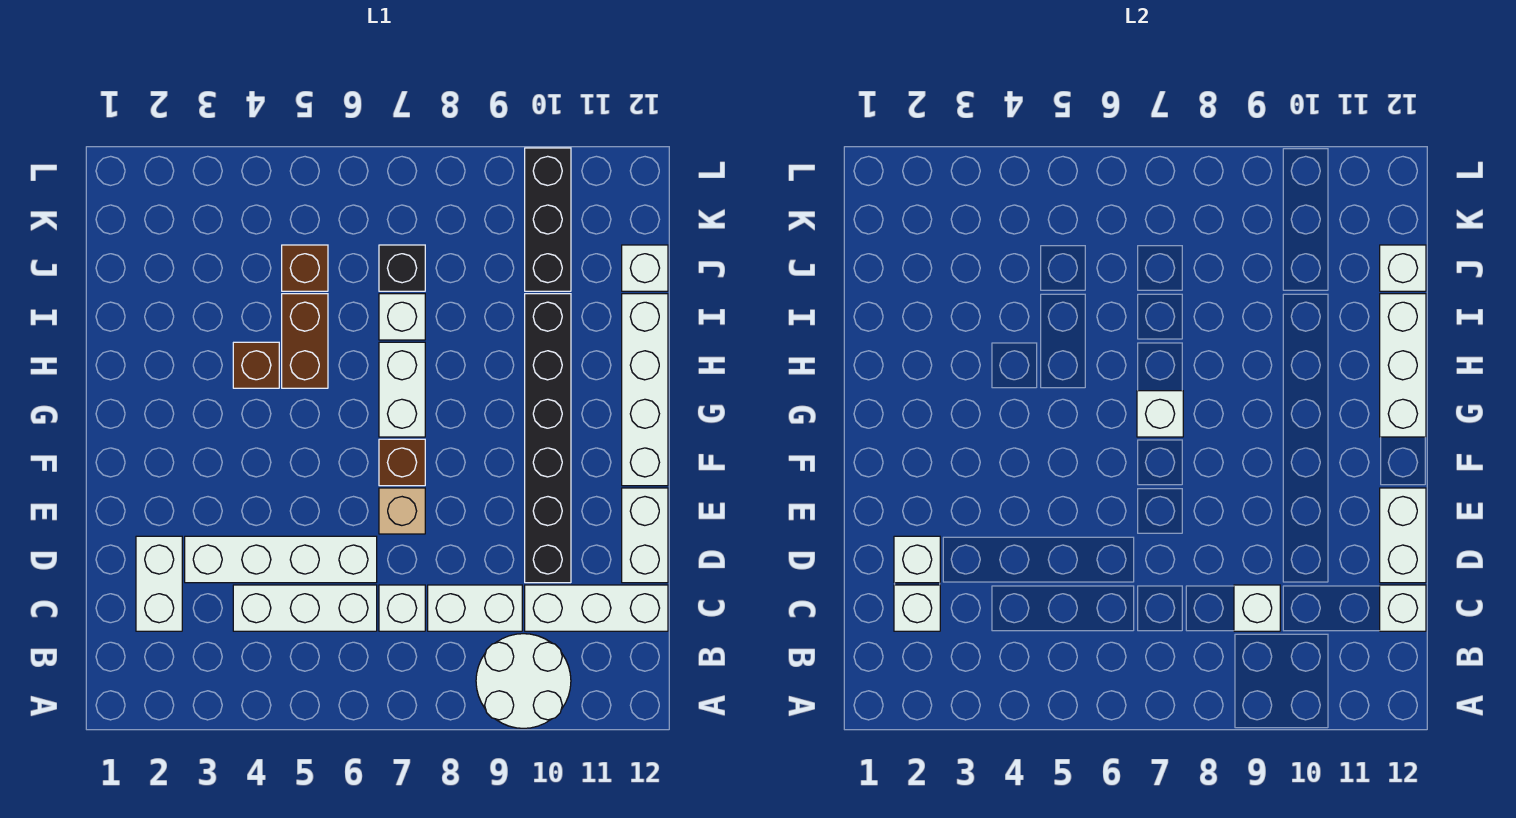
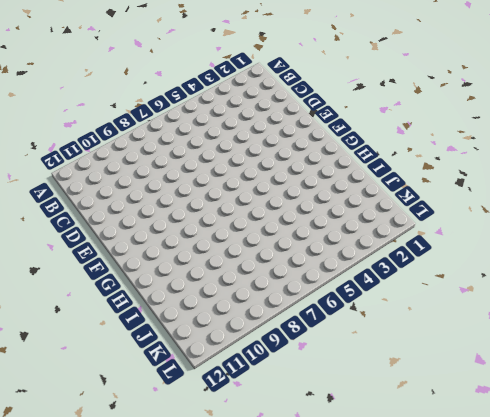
none -> white round brick A9:B10 level 1
none -> white brick C2:D2 level 1
none -> white brick C4:C6 level 1

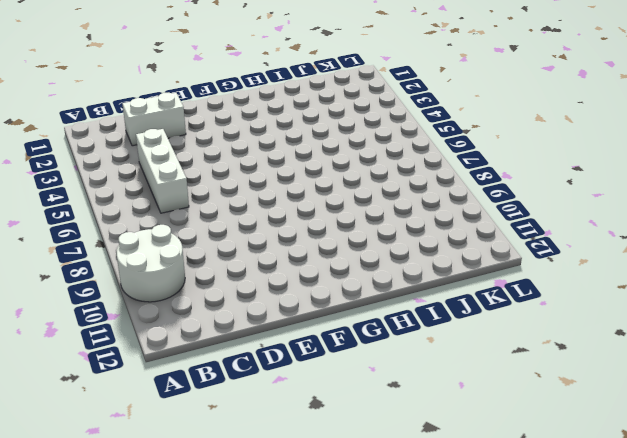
none -> white brick C7 level 1
none -> white brick C8:C9 level 1
none -> white brick C10:C12 level 1

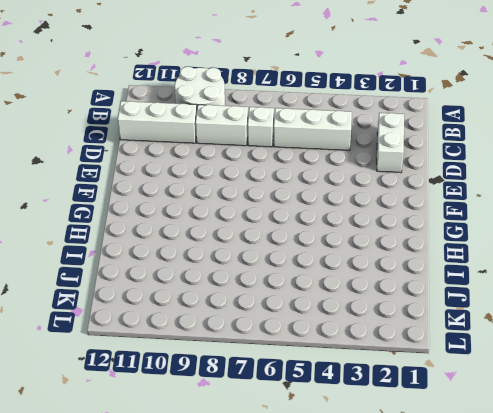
none -> white brick D3:D6 level 1
none -> black brick D10:I10 level 1
none -> white brick D12:E12 level 1

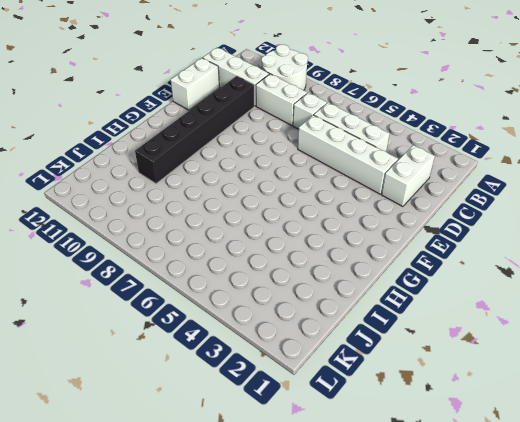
none -> tan brick E7 level 1
none -> brown brick F7 level 1
none -> white brick F12:I12 level 1

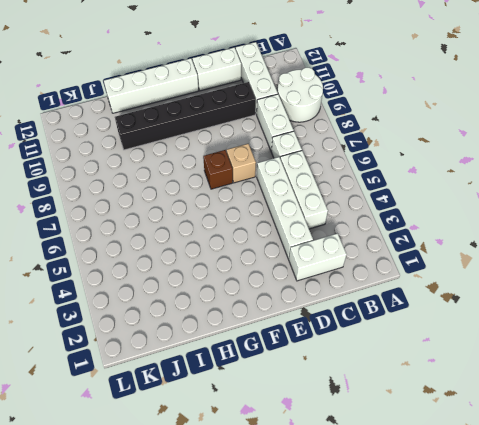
none -> white brick G7:H7 level 1
none -> brown brick H4 level 1
none -> brown brick H5:I5 level 1

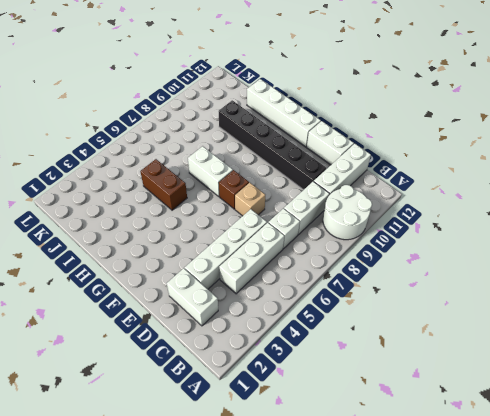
none -> brown brick H4 level 1
none -> white brick I7 level 1
none -> brown brick J5 level 1

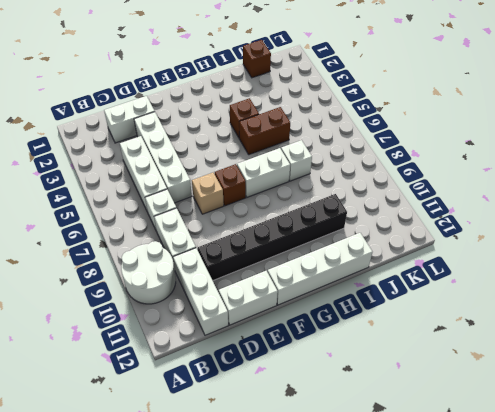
brown brick J1 level 1 -> brown brick J5 level 1
none -> black brick J7 level 1
none -> black brick J10:L10 level 1
none -> white brick J12 level 1

